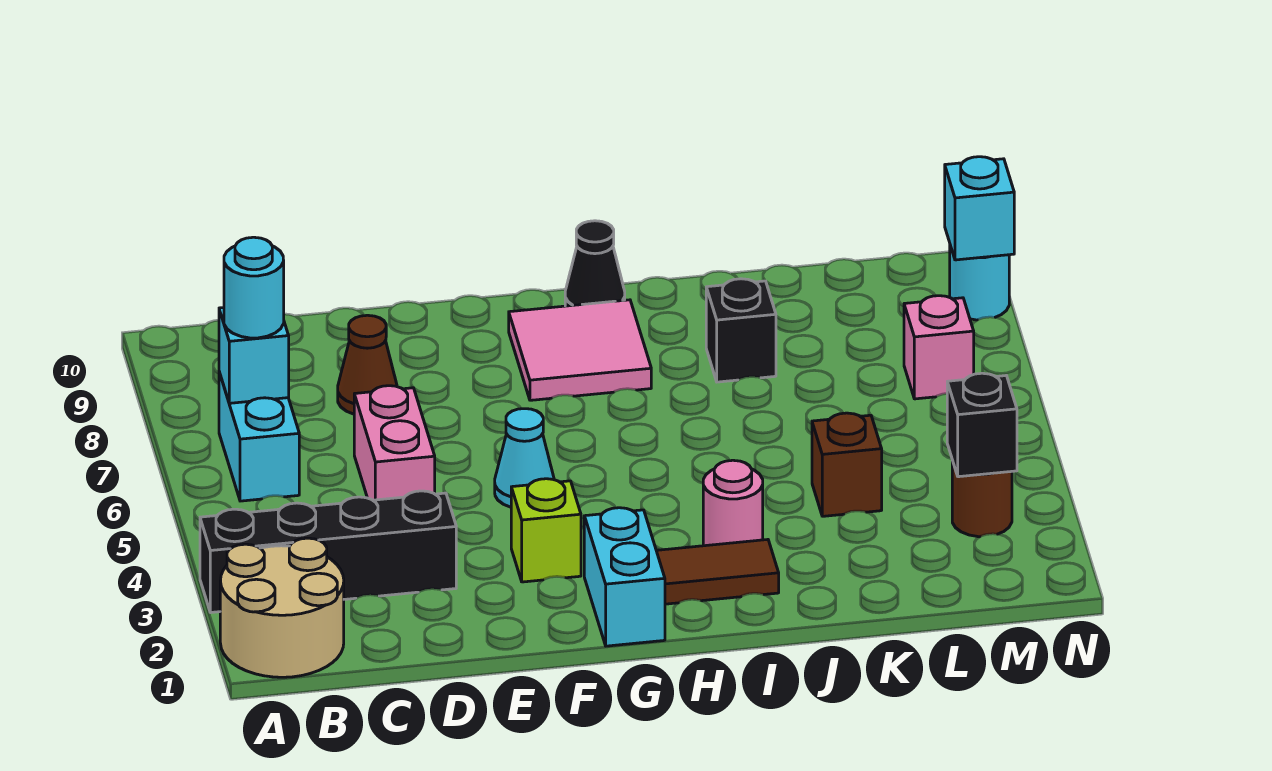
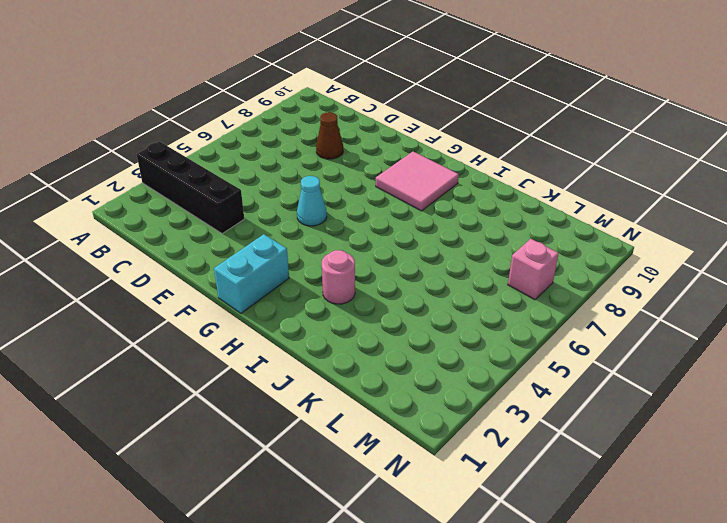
none -> tan round brick A1:B2 level 1
none -> cyan brick B6:B7 level 1
none -> pink brick D5:D6 level 1

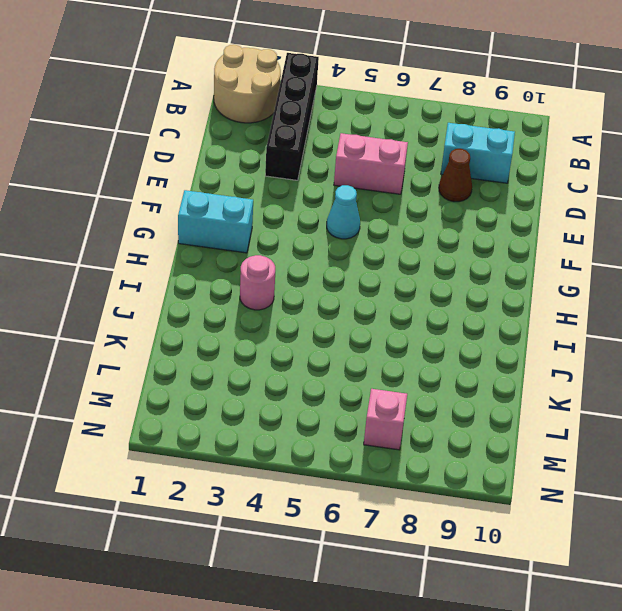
cyan brick C8:C9 level 1 -> cyan brick B6:B7 level 1
none -> lime brick F3 level 1
none -> pink tile G8:H9 level 1
none -> brown tile H2:I2 level 1

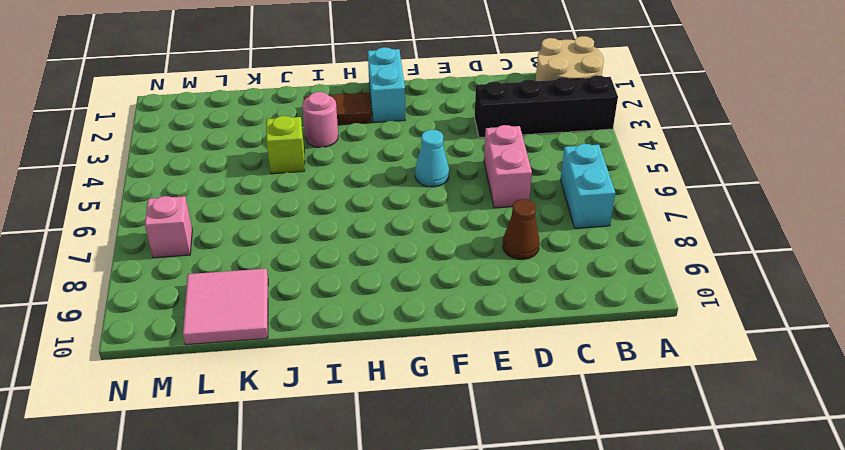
lime brick J4 level 1 -> lime brick F3 level 1
pink tile K9:L10 level 1 -> pink tile G8:H9 level 1
none -> black cone H10 level 1
none -> black brick J8 level 1
none -> brown brick K4 level 1

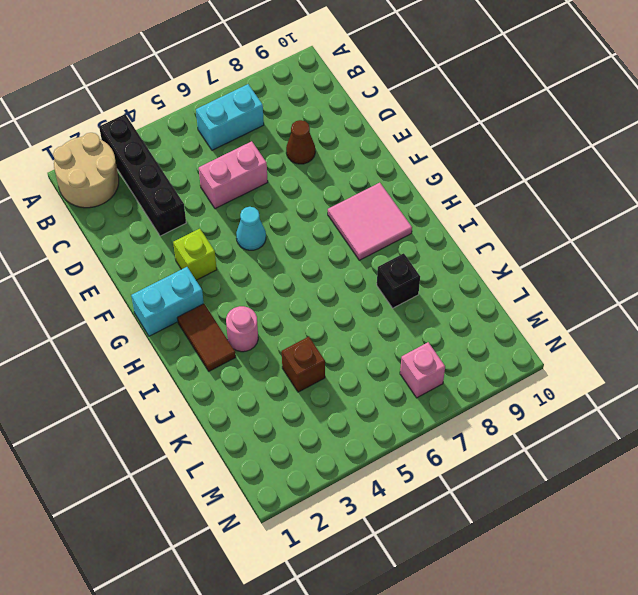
none -> black cone H10 level 1
none -> brown round brick M3 level 1
none -> cyan round brick N9 level 1

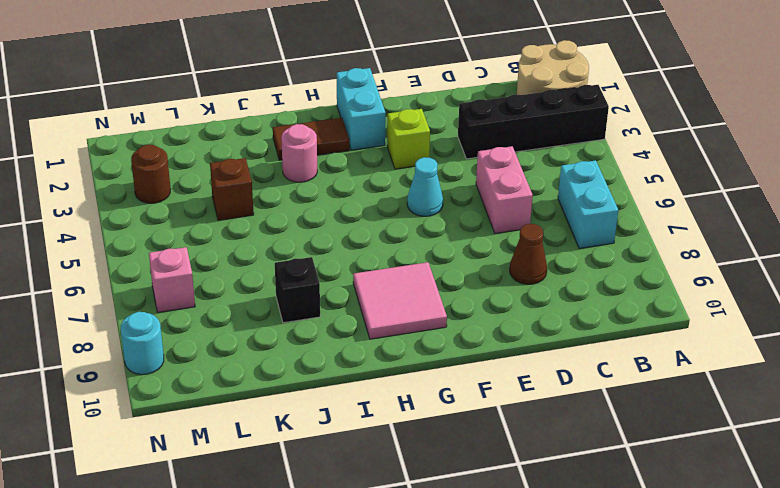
none -> black cone H10 level 1
none -> cyan brick B7 level 2
none -> black brick M3 level 2

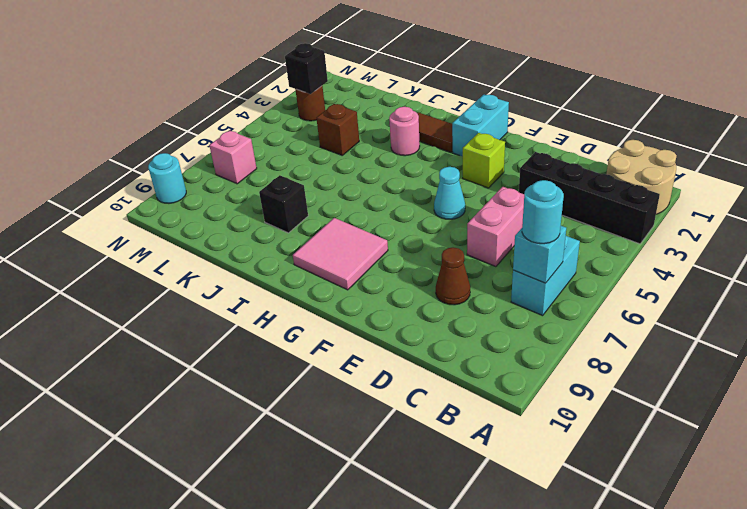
none -> black cone H10 level 1
none -> cyan brick N9 level 2

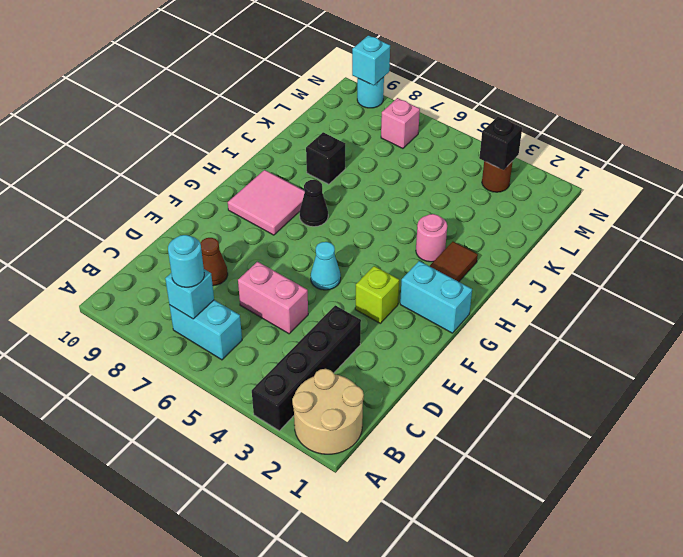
black cone H7 level 1 -> black cone H10 level 1
none -> brown brick K4 level 1

